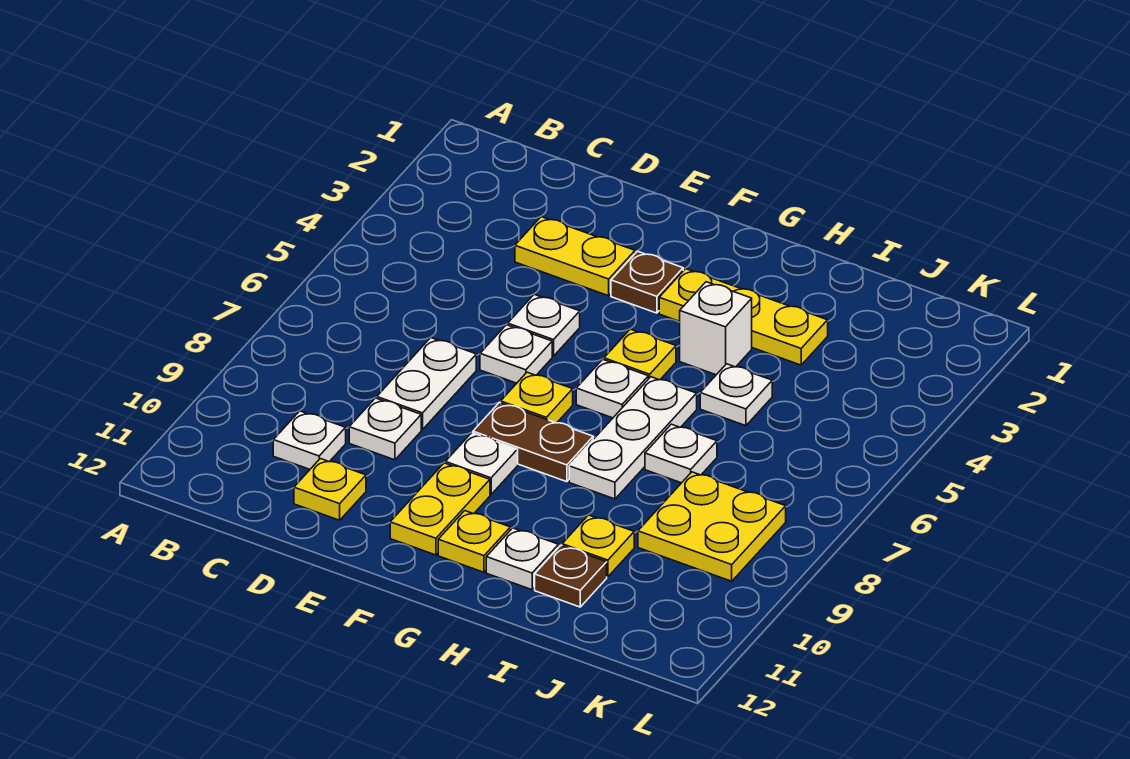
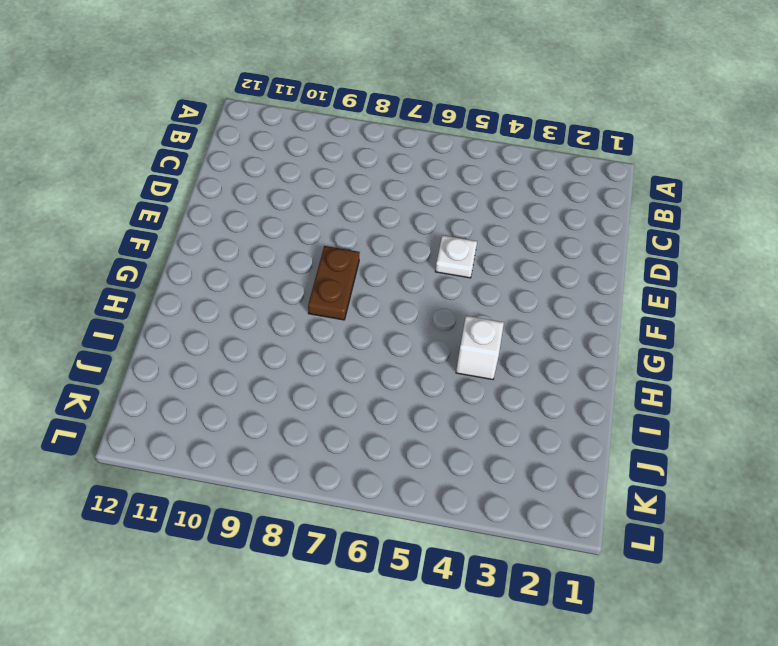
none -> white plate C10 level 1
none -> yellow plate D3:E3 level 1
none -> white plate D7:D8 level 1

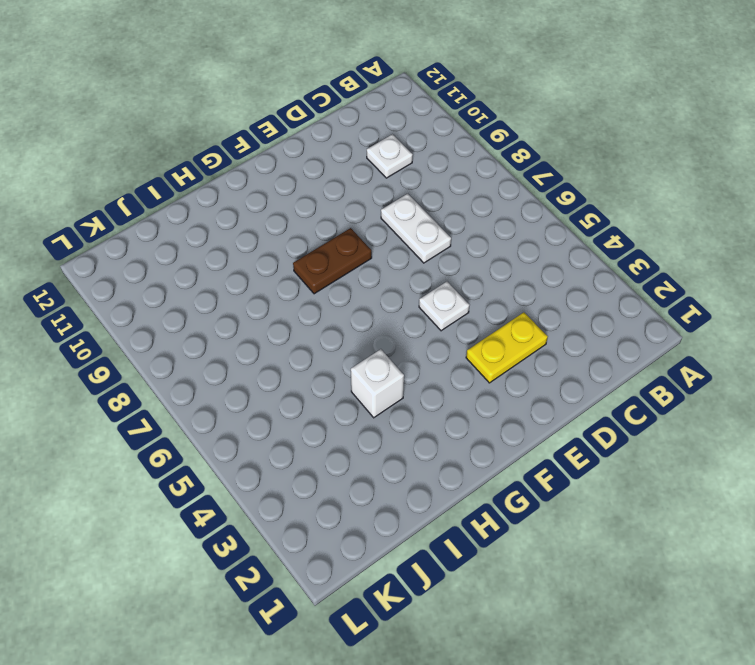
none -> white plate D9 level 1
none -> yellow plate D11 level 1
none -> white plate E6 level 1

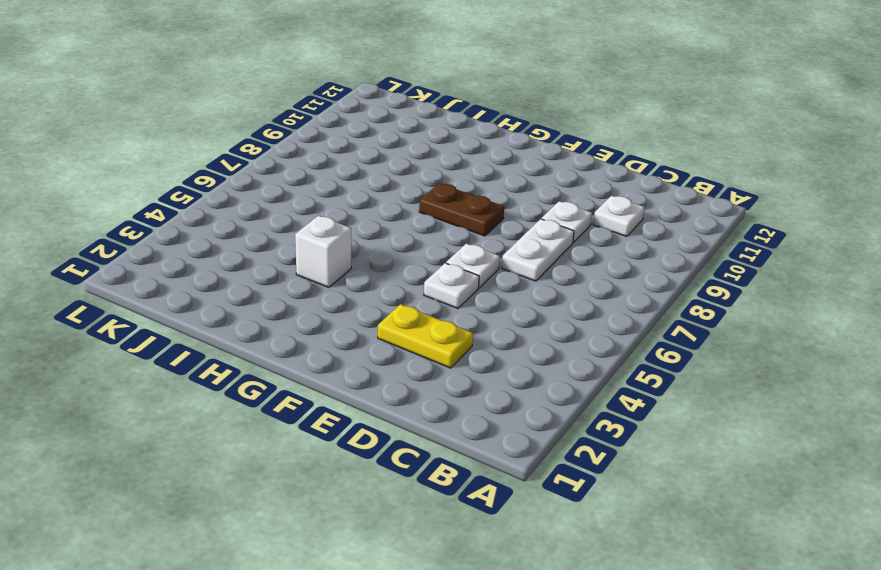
none -> yellow plate D11 level 1
none -> brown plate F3 level 1
none -> yellow plate F7 level 1

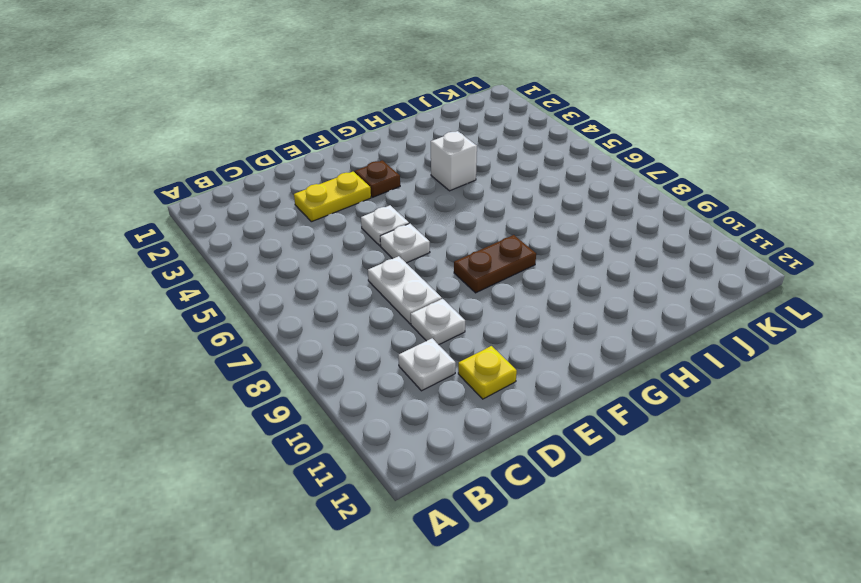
none -> yellow plate F7 level 1
none -> white plate F9 level 1
none -> yellow plate F10:F11 level 1

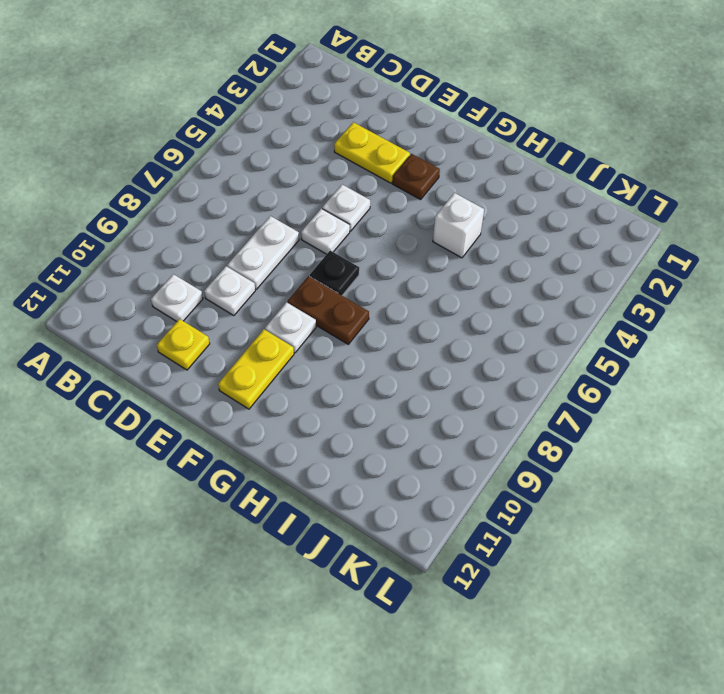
black plate F7 level 1 -> yellow plate F7 level 1
none -> yellow plate G3:I3 level 1
none -> yellow plate G5 level 1
none -> white plate G6 level 1

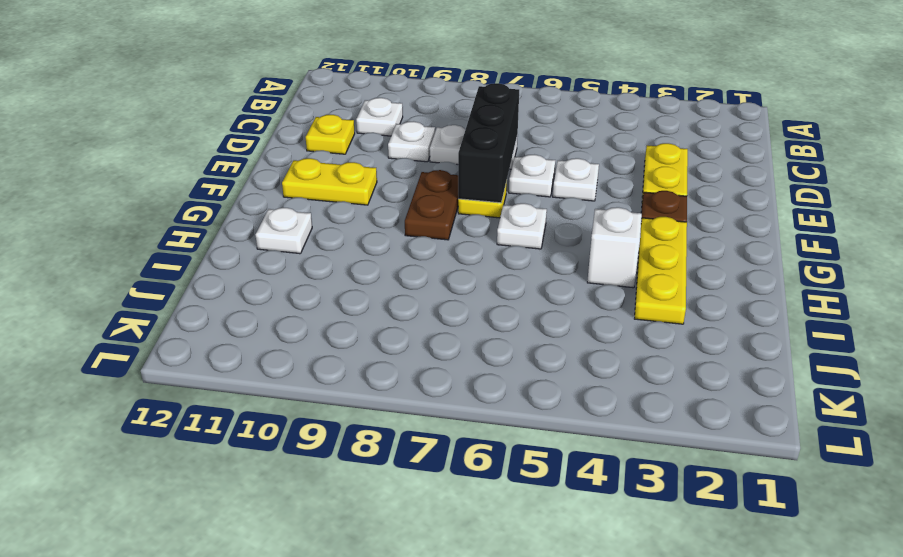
black brick D7:F7 level 2 -> none
none -> white plate F9 level 1
none -> yellow plate G5 level 1
none -> yellow plate G11 level 1

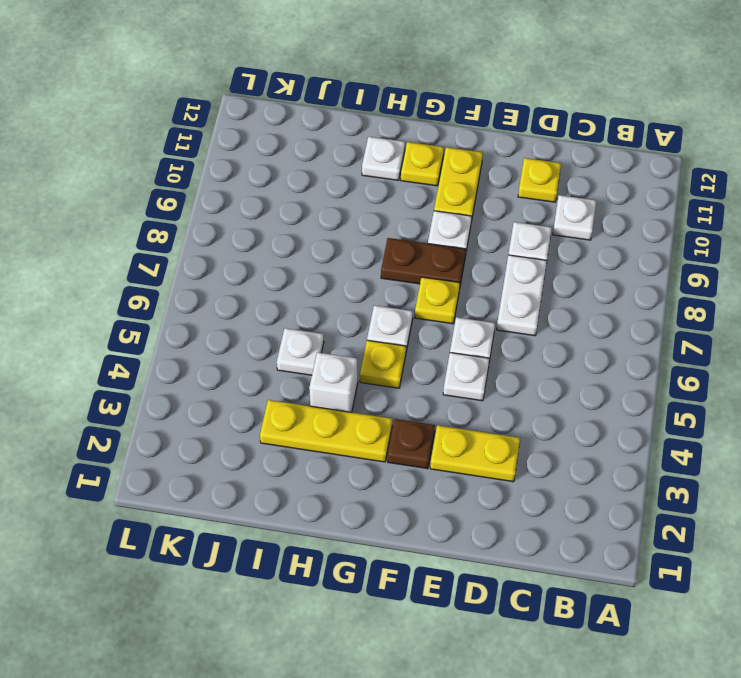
none -> white plate H6:H8 level 1
none -> white plate I7 level 1
none -> yellow plate I10 level 1

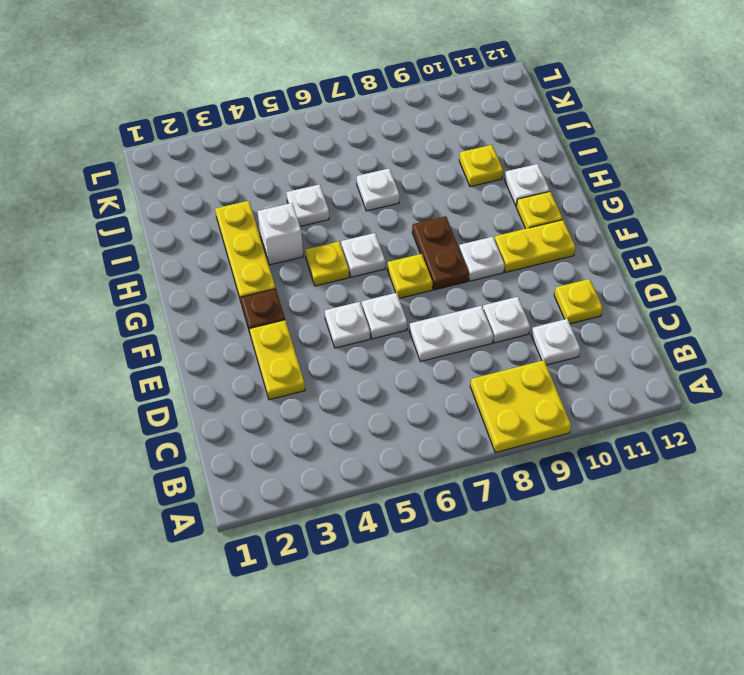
yellow plate A8:B9 level 1 -> yellow plate J8:K9 level 1
none -> white plate H6:H8 level 1
none -> brown plate I11 level 1

